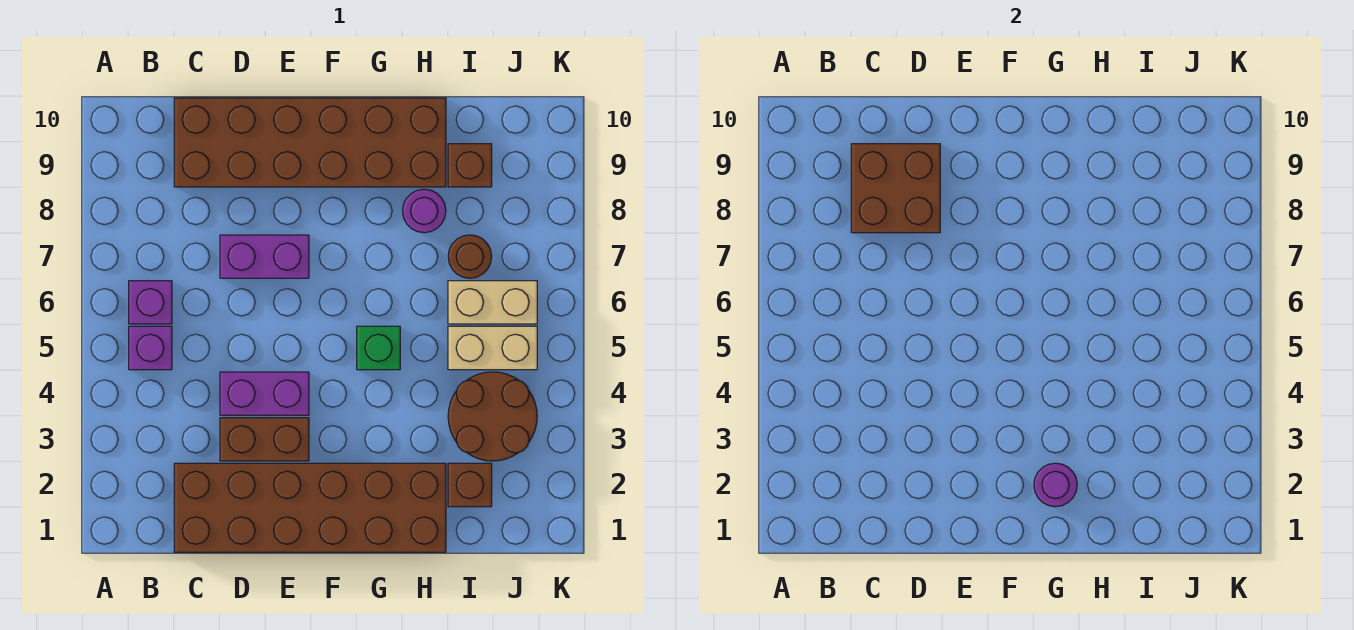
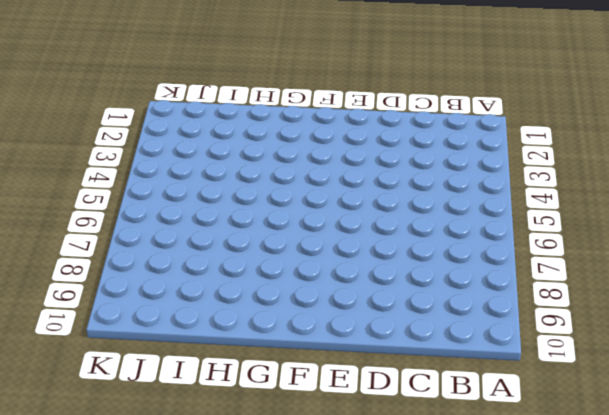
none -> purple brick B5 level 1
none -> purple brick B6 level 1
none -> brown brick C1:H2 level 1

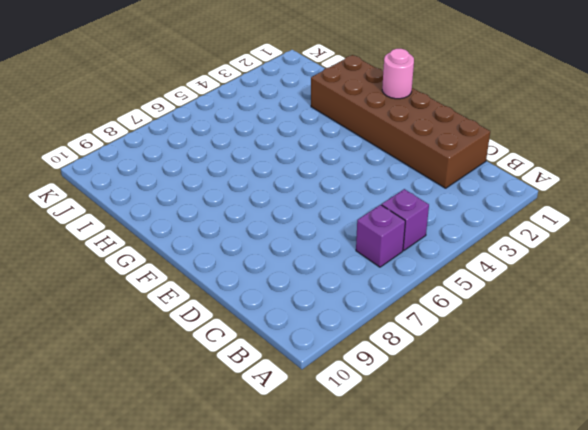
pink round brick F1 level 2 -> none
none -> brown brick C9:H10 level 1
none -> brown brick D3:E3 level 1
none -> purple brick D4:E4 level 1

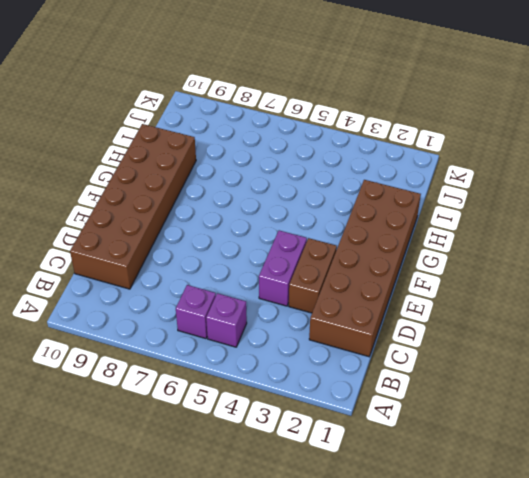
none -> purple brick D7:E7 level 1
none -> green brick G5 level 1
none -> purple round brick H8 level 1

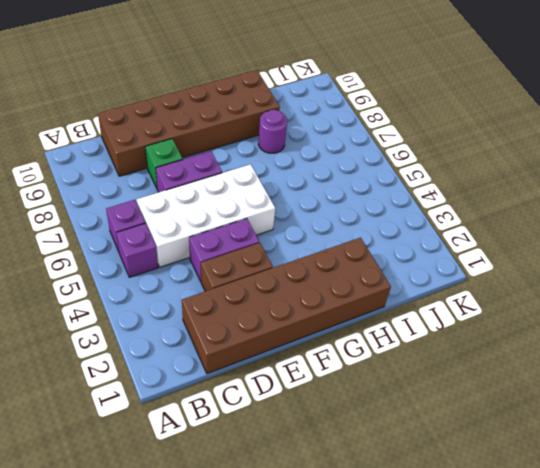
white brick C5:F6 level 1 -> none
green brick D8 level 1 -> green brick G5 level 1
none -> brown brick I2 level 1
none -> brown round brick I3:J4 level 1
none -> tan brick I5:J5 level 1

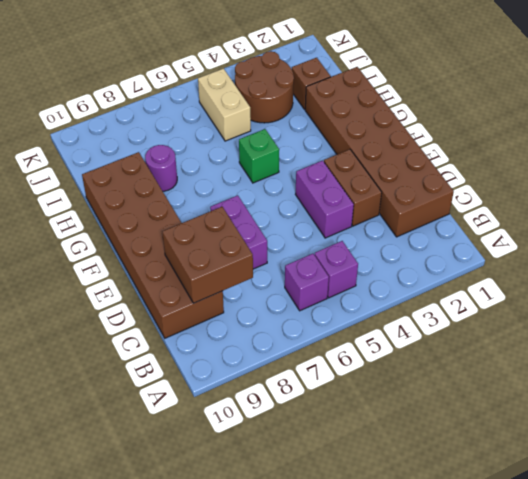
none -> tan brick I6:J6 level 1
none -> brown round brick I7 level 1
none -> brown brick I9 level 1

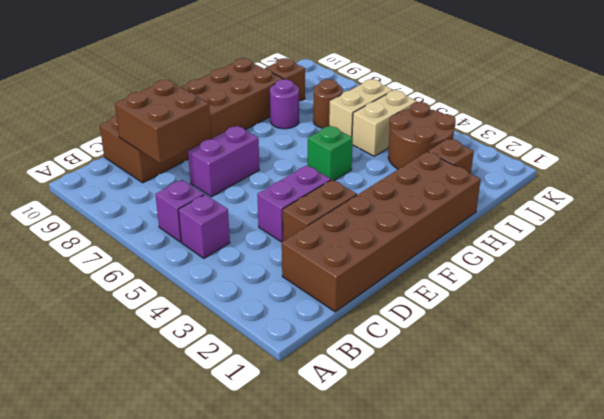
none -> purple round brick G2 level 2

